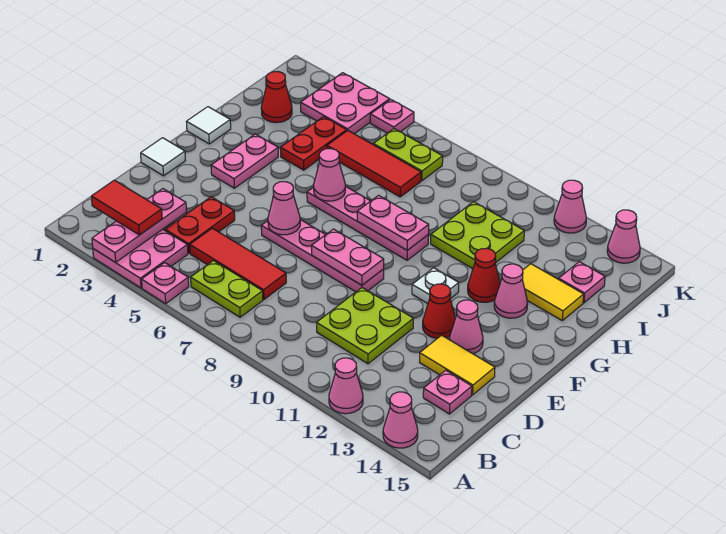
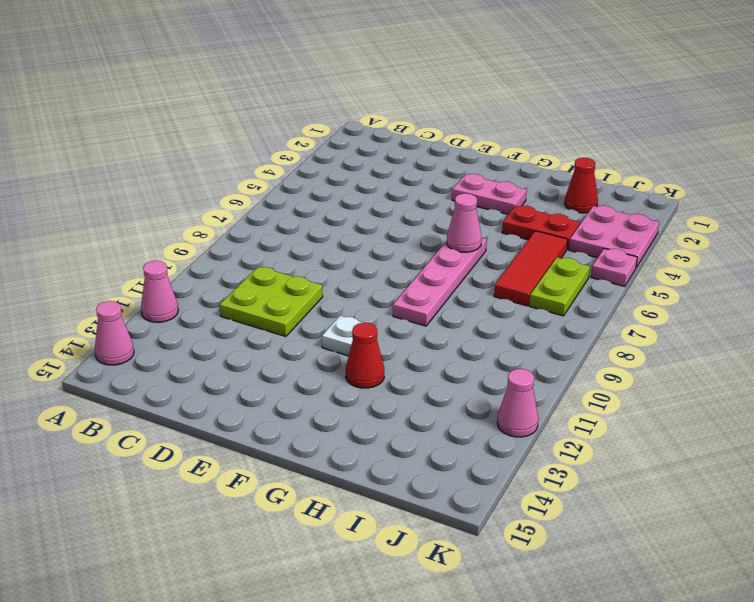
none -> pink plate A3:B4 level 1
none -> pink plate A5 level 1
none -> lime plate B6:B7 level 1
none -> red plate C4:D4 level 1

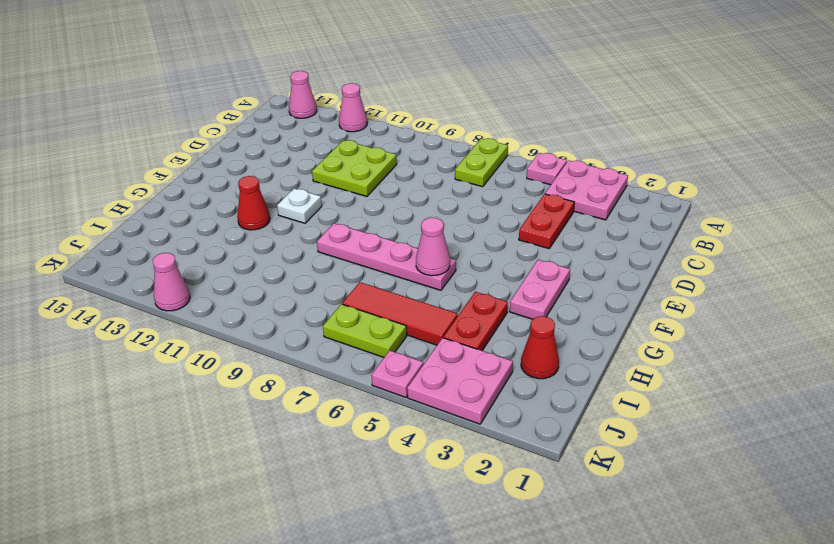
lime plate A7:B7 level 1 -> lime plate B6:B7 level 1
none -> red tile C5:C7 level 1
none -> pink plate C14 level 1
none -> yellow tile D13:D14 level 1
none -> white tile E1 level 1

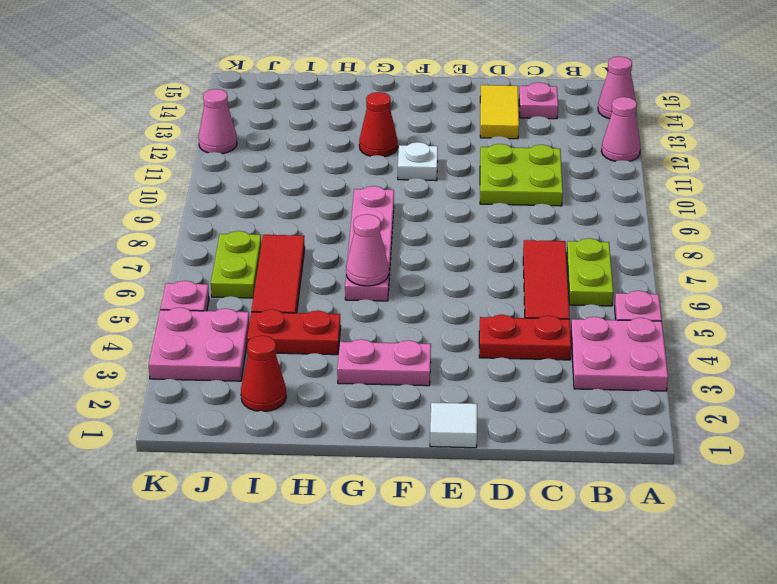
none -> pink plate E6:E9 level 1
none -> red cone E12 level 1
none -> pink cone E13 level 1
none -> white tile G1 level 1

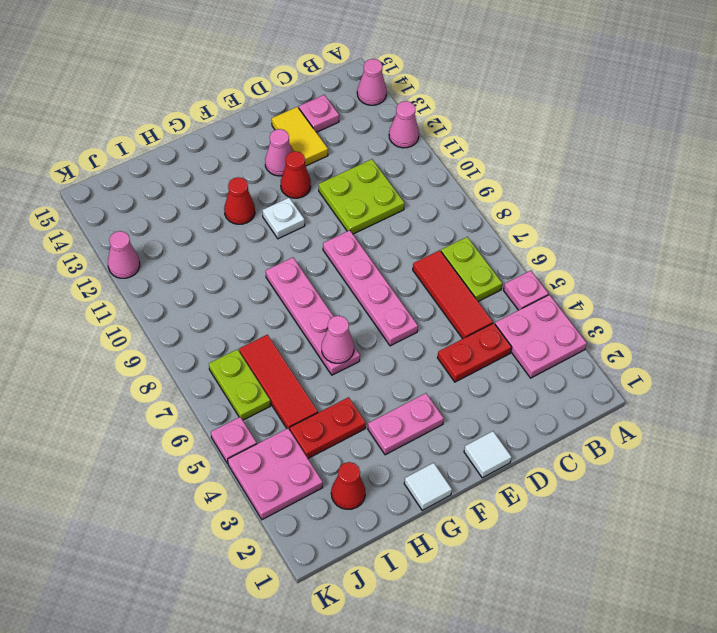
none -> pink cone G13 level 1
none -> lime plate H10:I11 level 1
none -> yellow tile H13:H14 level 1
none -> pink plate I14 level 1

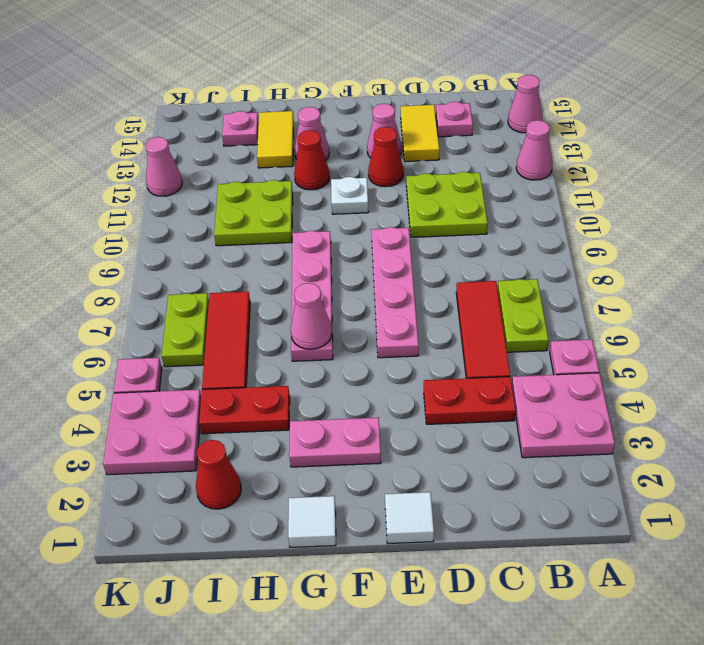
none -> pink cone K14 level 1
none -> pink plate A3:C3 level 2
none -> pink cone E6 level 2
none -> pink plate E8:E9 level 2

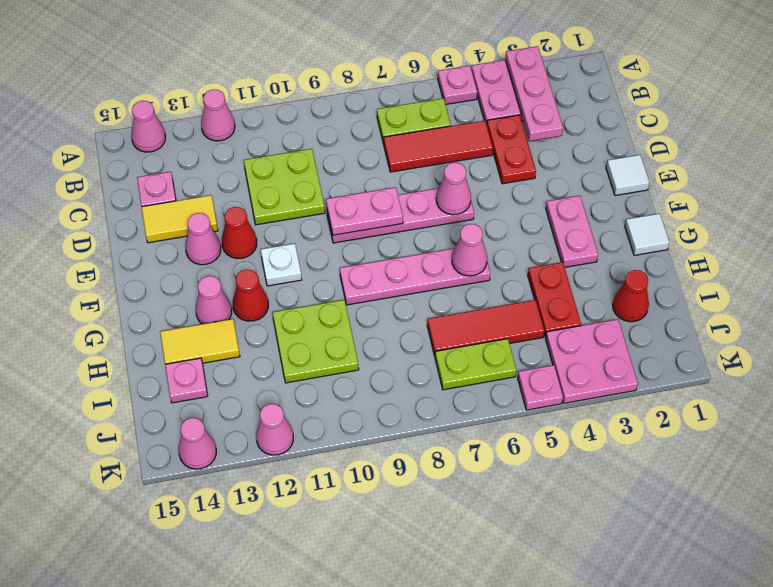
none -> pink plate G8:G9 level 2
none -> red tile B2:B3 level 3

